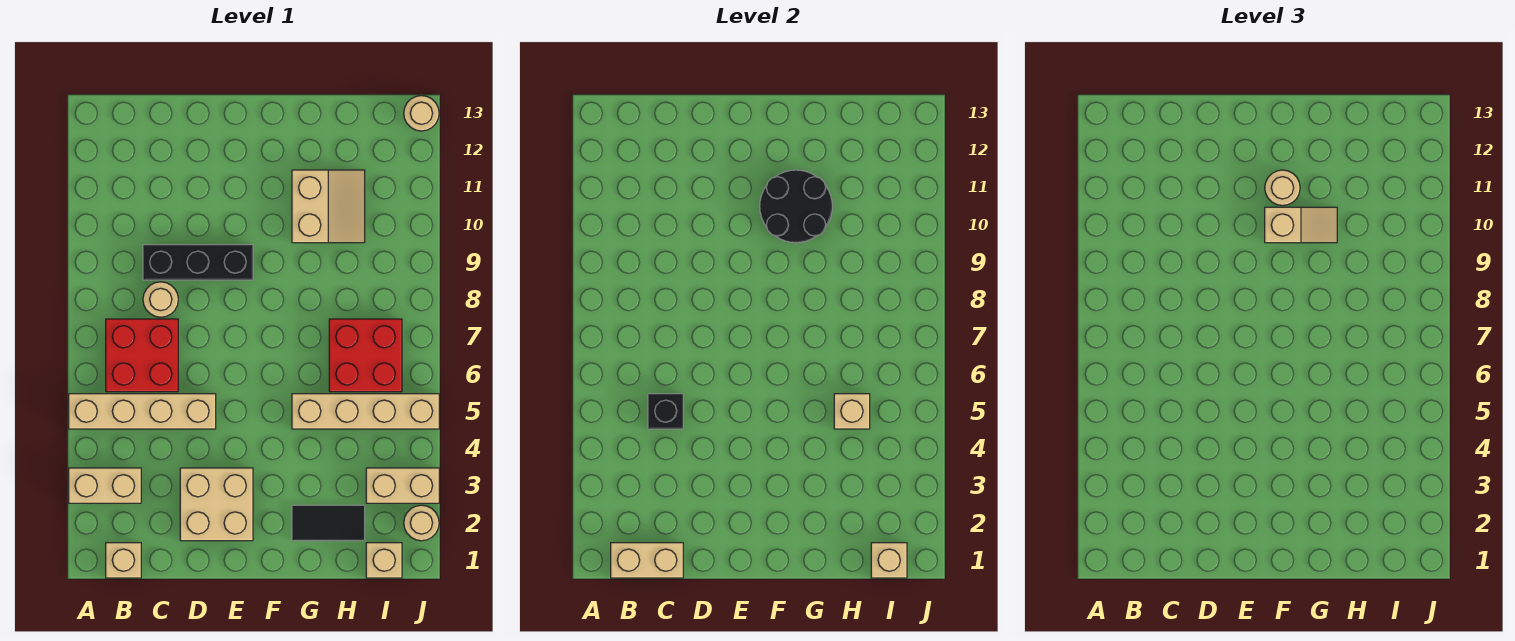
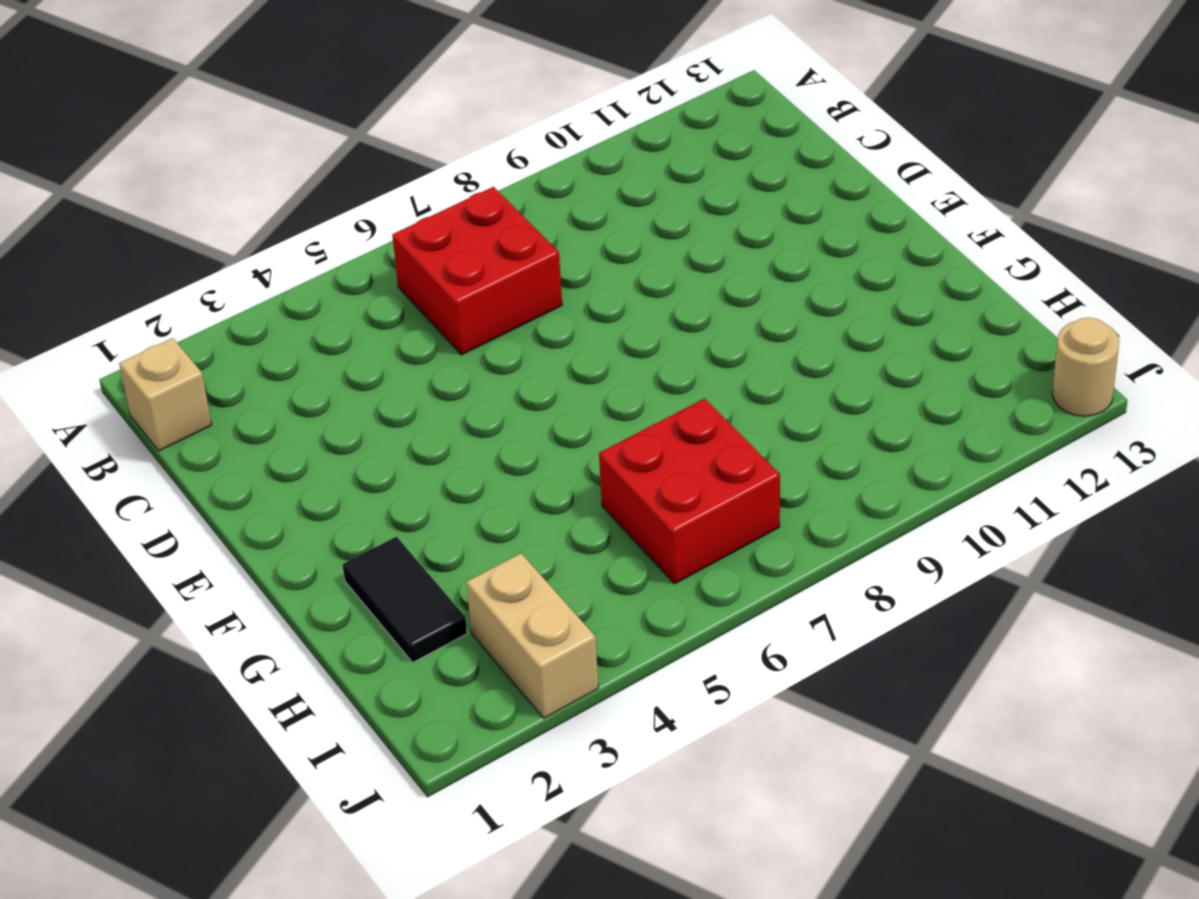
none -> tan brick A3:B3 level 1
none -> tan brick A5:D5 level 1
none -> tan round brick C8 level 1

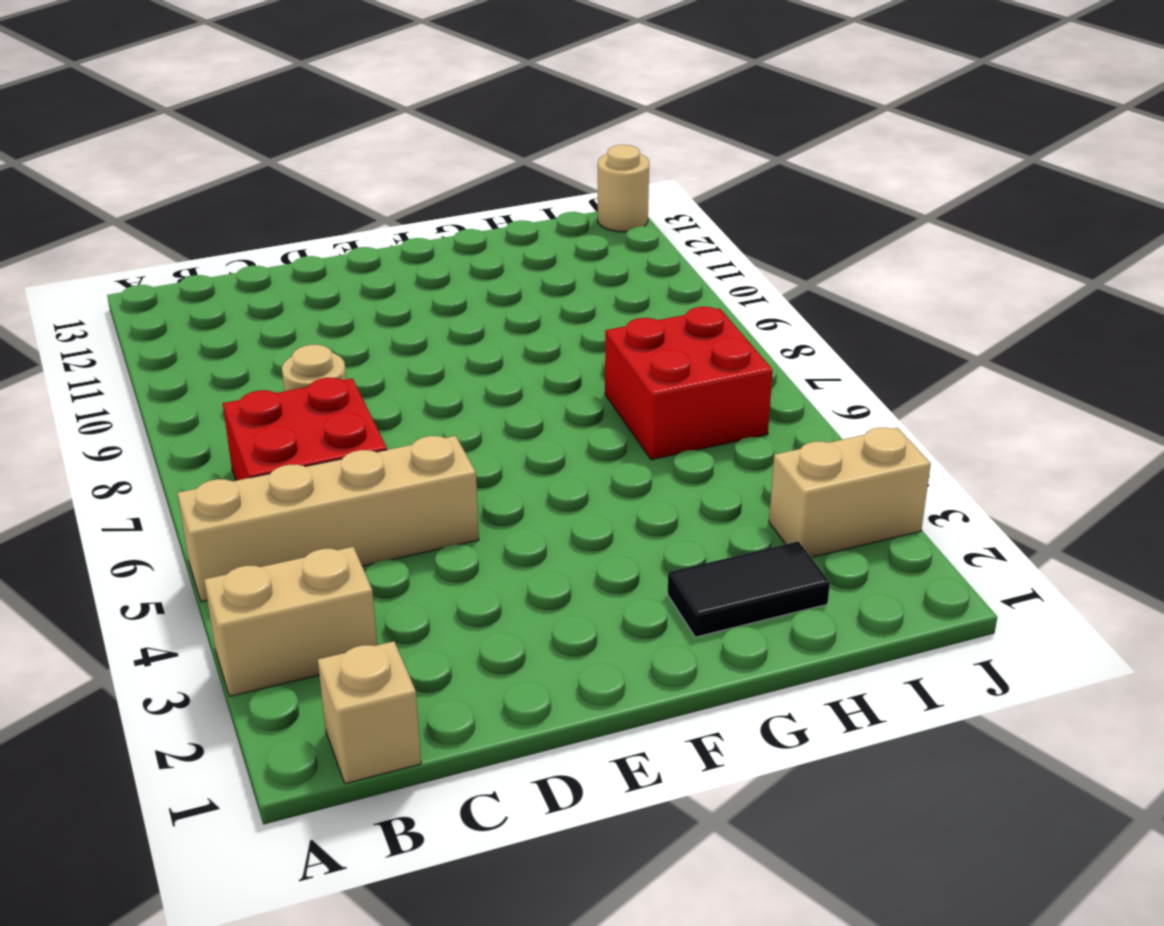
none -> black brick C9:E9 level 1
none -> tan brick D2:E3 level 1
none -> tan brick G5:J5 level 1

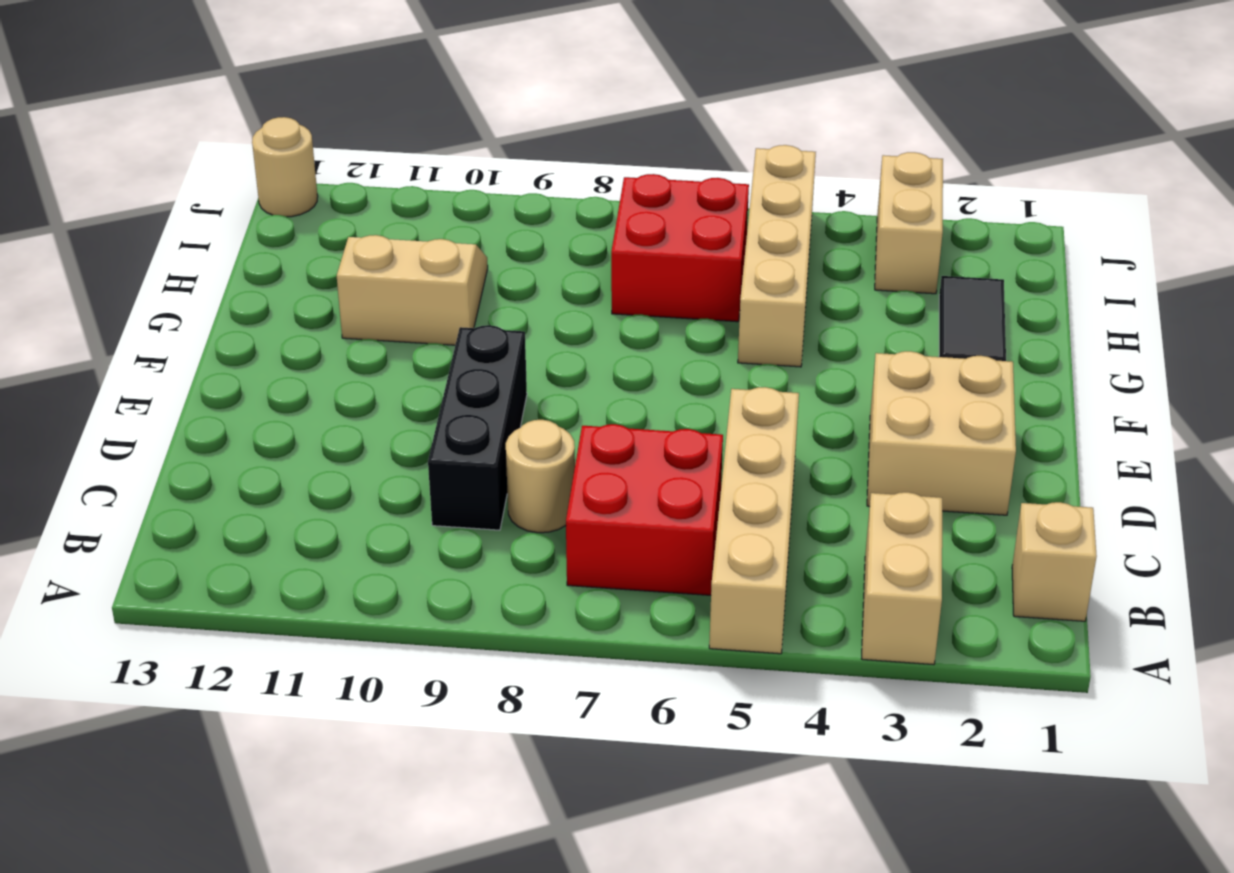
none -> tan brick I1 level 1
none -> tan round brick J2 level 1
none -> tan brick B1:C1 level 2

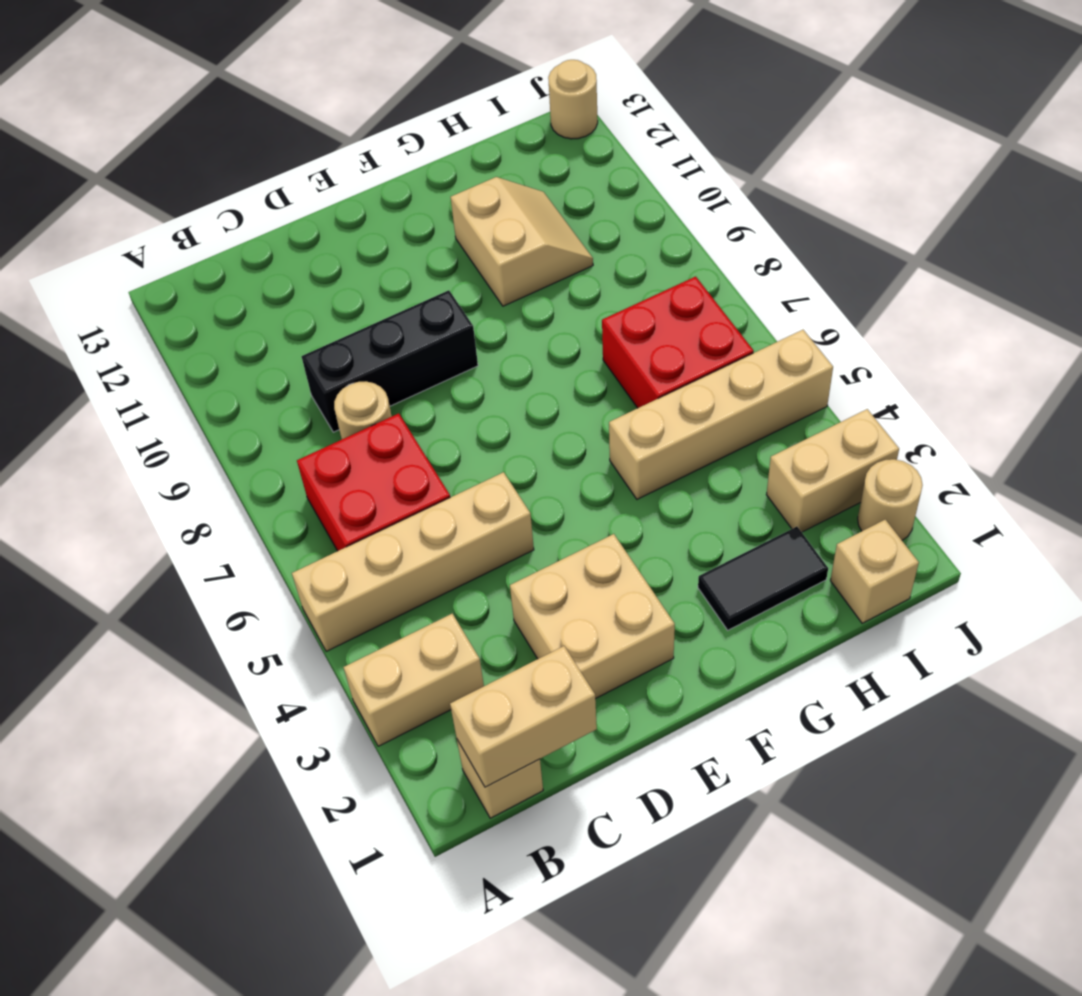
none -> black brick C5 level 2
none -> black round brick F10:G11 level 2
none -> tan brick H5 level 2

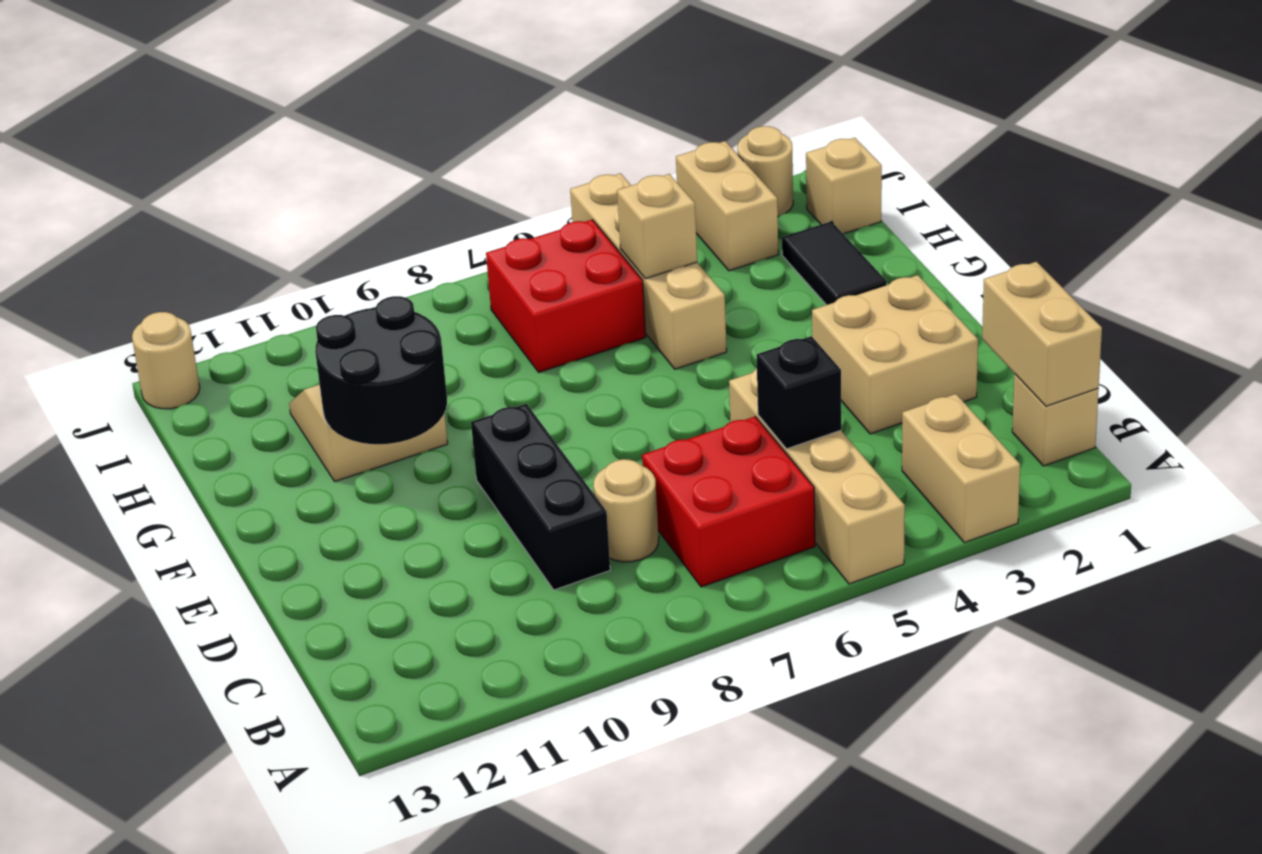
none -> tan brick I1 level 2
none -> tan slope F10:G10 level 3 top F
none -> tan round brick F11 level 3

